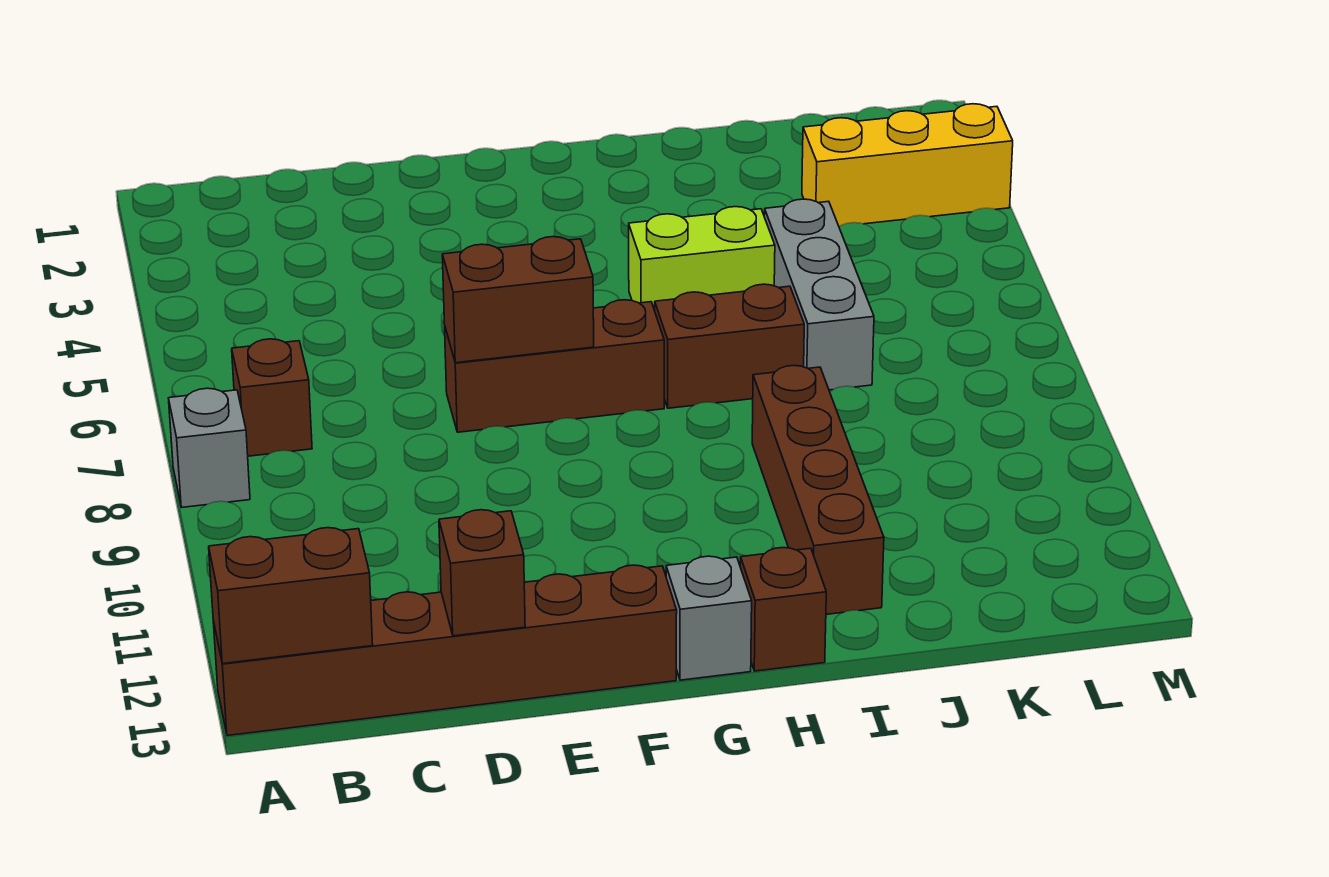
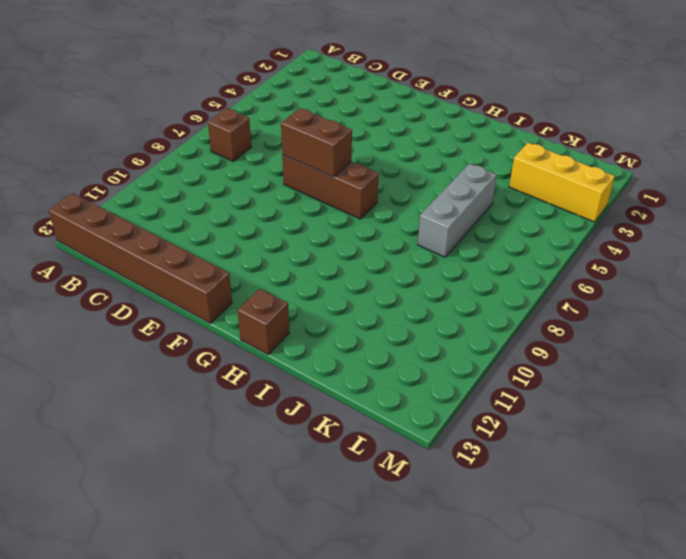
none -> grey brick A8 level 1
none -> grey brick G13 level 1
none -> lime brick H5:I5 level 1

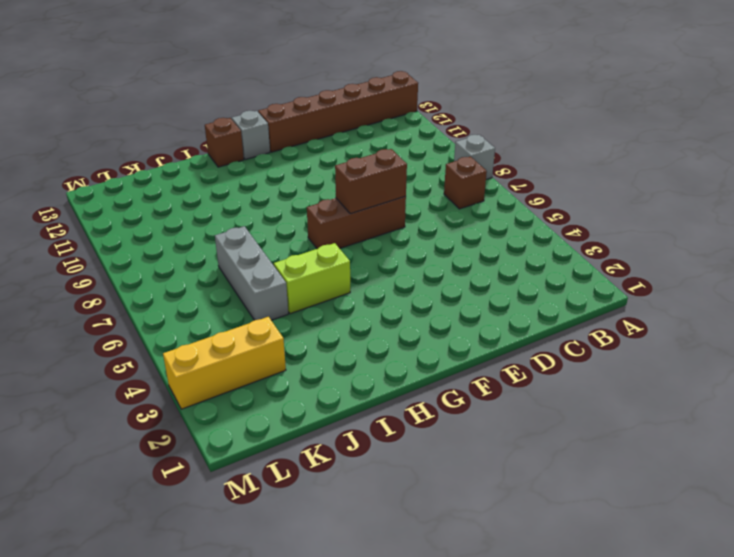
none -> brown brick H7:I7 level 1
none -> brown brick I9:I12 level 1
none -> brown brick A13:B13 level 2

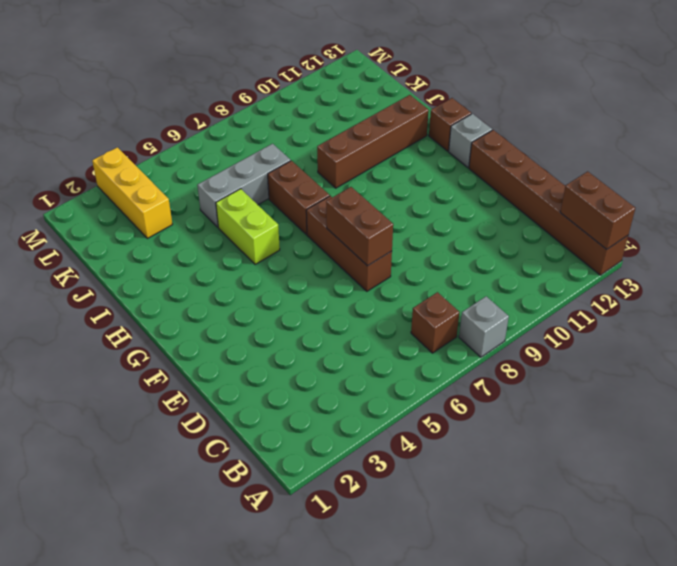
none -> brown brick D13 level 2

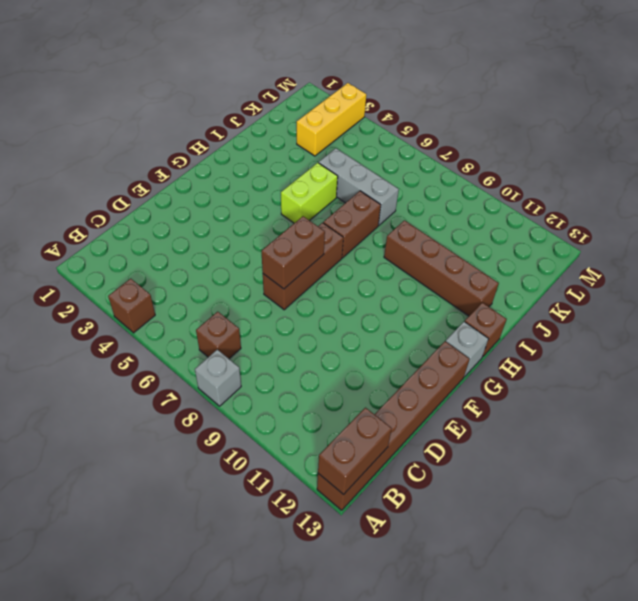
brown brick A4 level 1 -> brown brick D13 level 2

